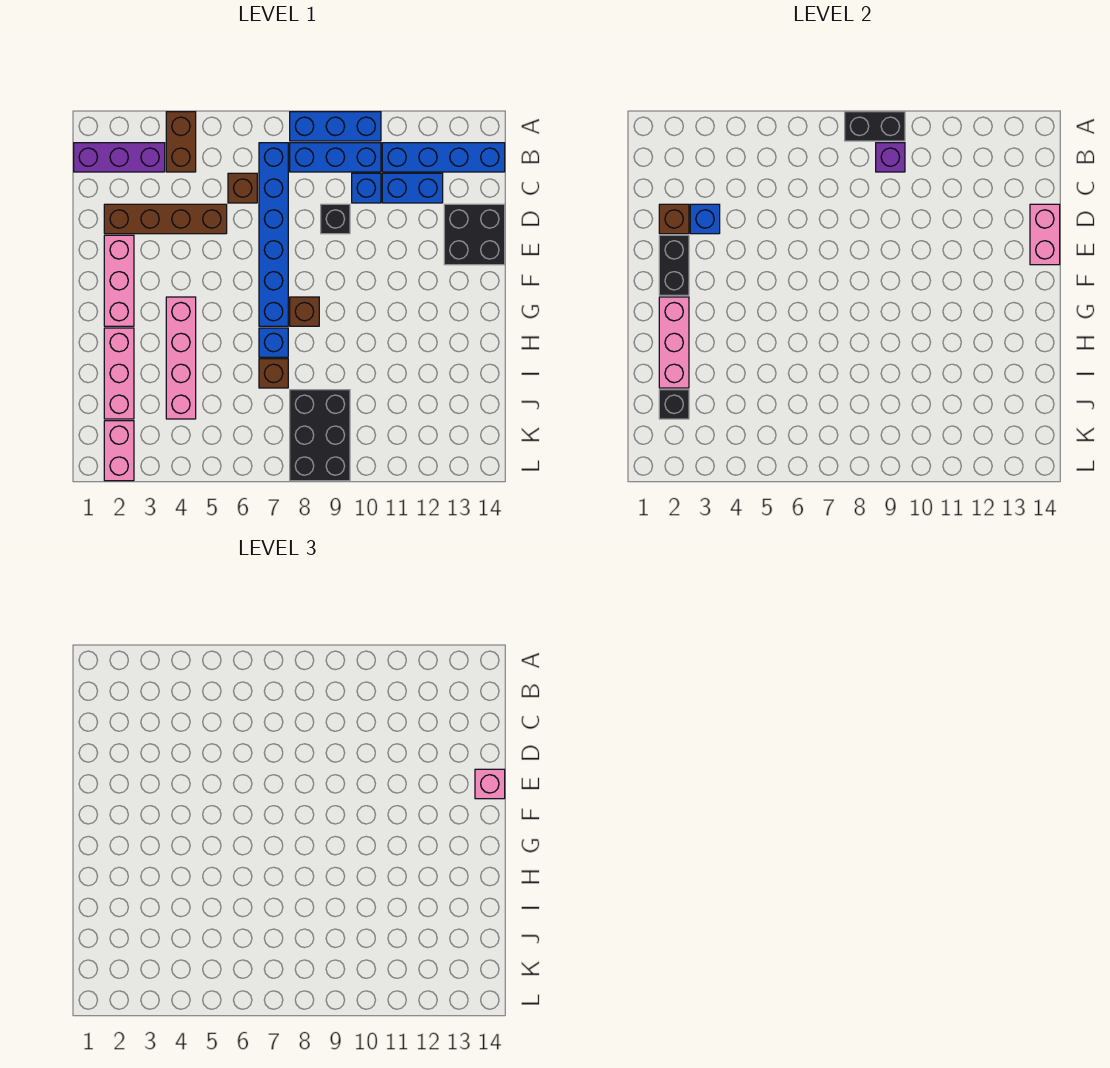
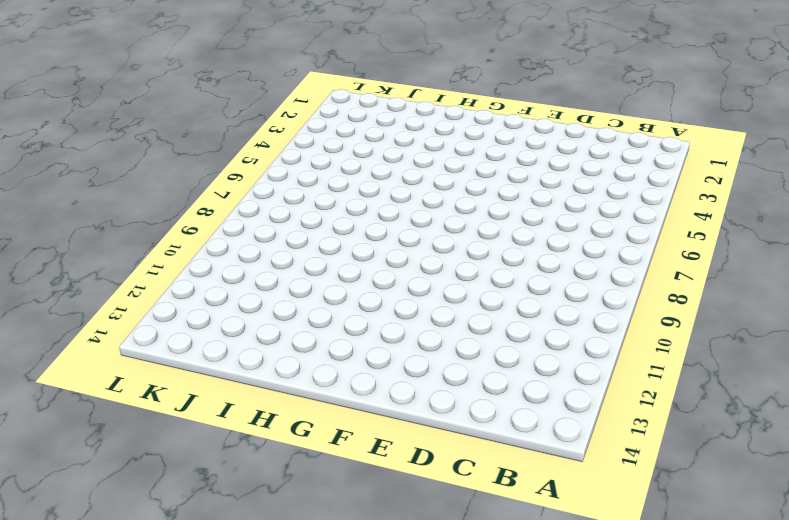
none -> brown brick A4:B4 level 1
none -> blue brick A8:A10 level 1
none -> purple brick B1:B3 level 1

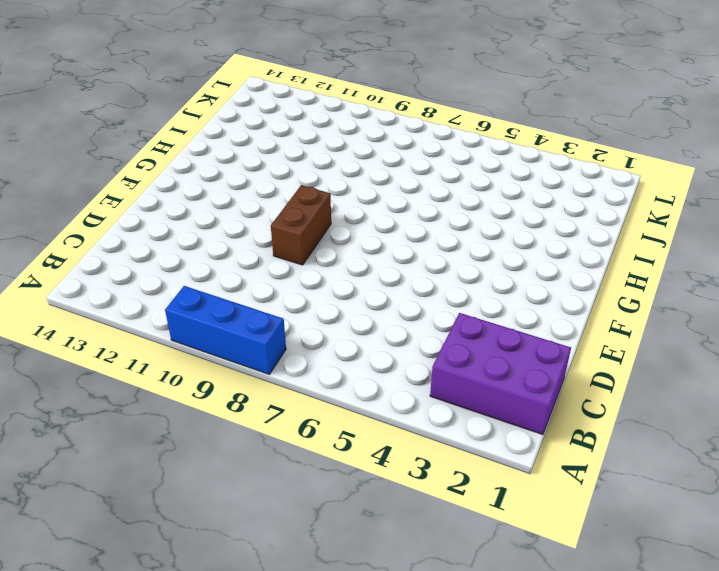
purple brick B1:C3 level 1 -> purple brick B1:B3 level 1
brown brick E9:F9 level 1 -> brown brick A4:B4 level 1
none -> blue brick B7:G7 level 1
none -> blue brick B8:B10 level 1
none -> blue brick B11:B14 level 1

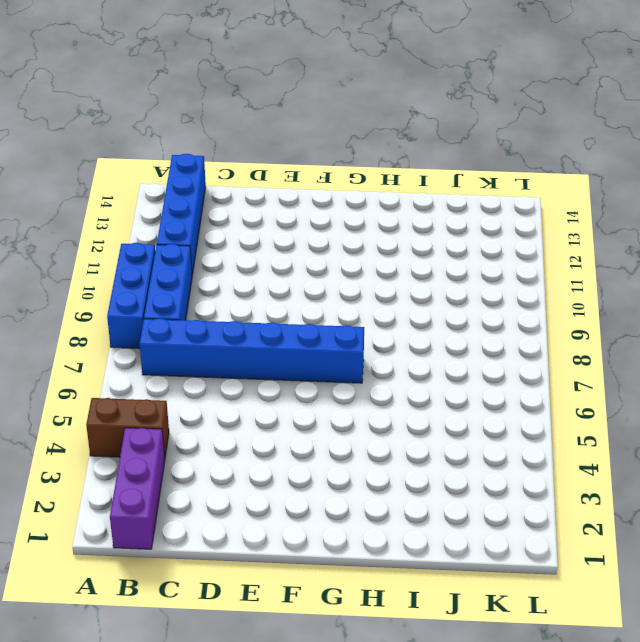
none -> brown brick C6 level 1
none -> blue brick C10 level 1
none -> blue brick C11:C12 level 1

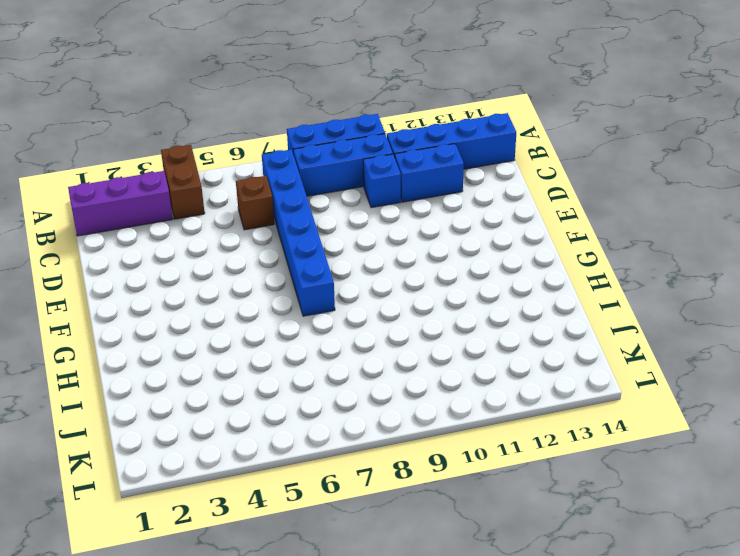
none -> brown brick D2:D5 level 1
none -> black brick D9 level 1
none -> black brick D13:E14 level 1

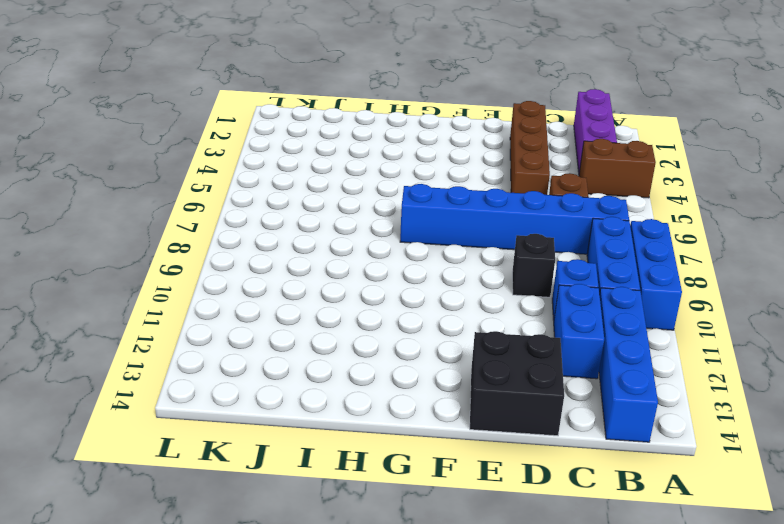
none -> pink brick E2:G2 level 1
none -> pink brick G4:J4 level 1
none -> brown brick G8 level 1

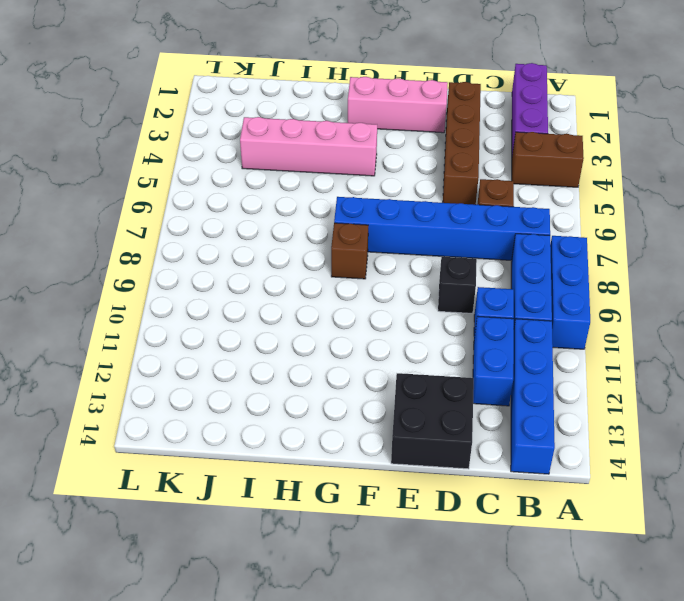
none -> pink brick H2:J2 level 1
none -> blue brick H7 level 1
none -> brown brick I7 level 1

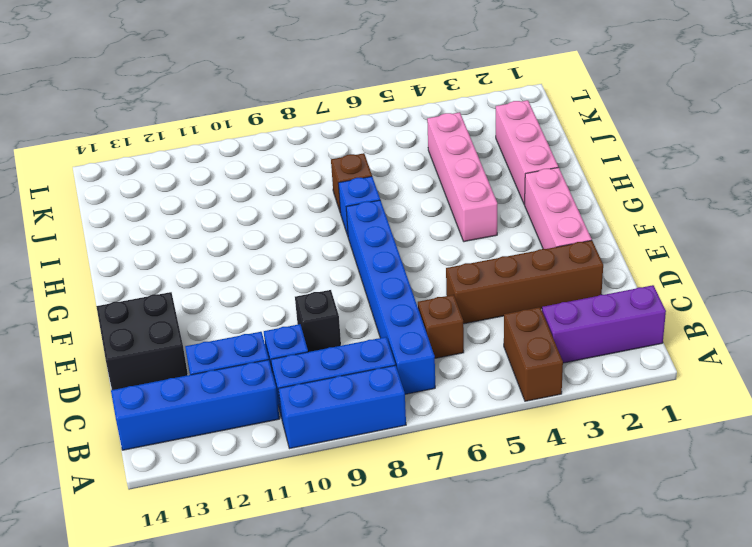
none -> brown brick G8 level 1
none -> black brick J8:L9 level 1
none -> pink brick K2:L2 level 1

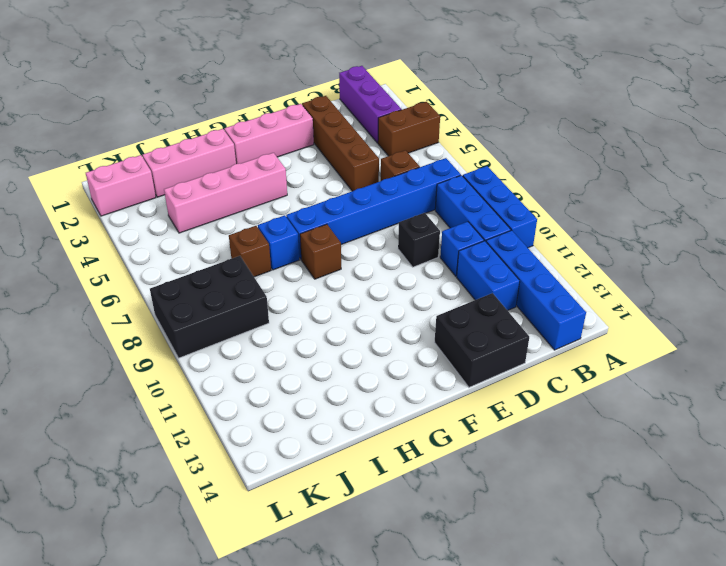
none -> black brick A8:A9 level 2
none -> purple brick B9 level 2
none -> brown brick D2 level 2

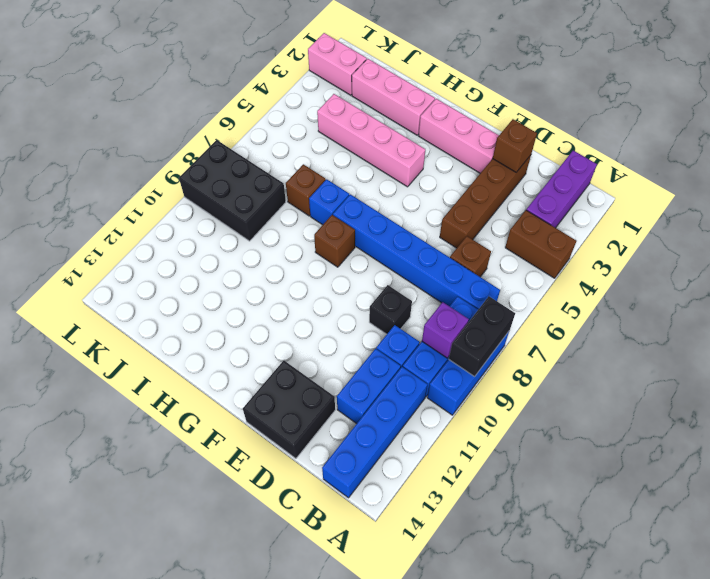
none -> blue brick D3 level 2
none -> pink brick D14:E14 level 2
none -> black brick E2:F2 level 2

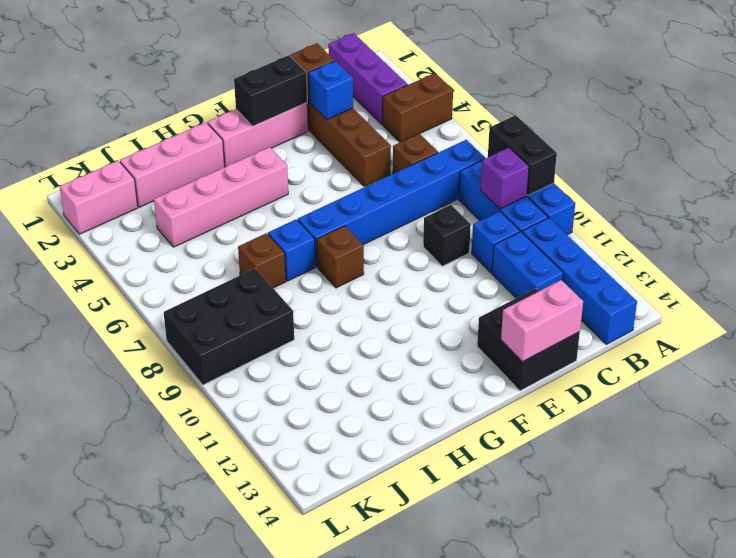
none -> pink brick G2:I2 level 2
none -> black brick J2 level 2
none -> pink brick E14 level 3

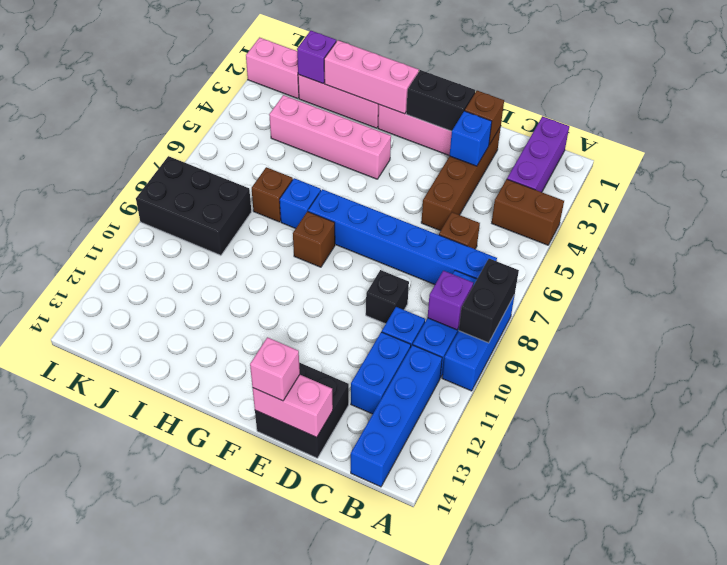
purple brick J2 level 2 -> black brick J2 level 2

